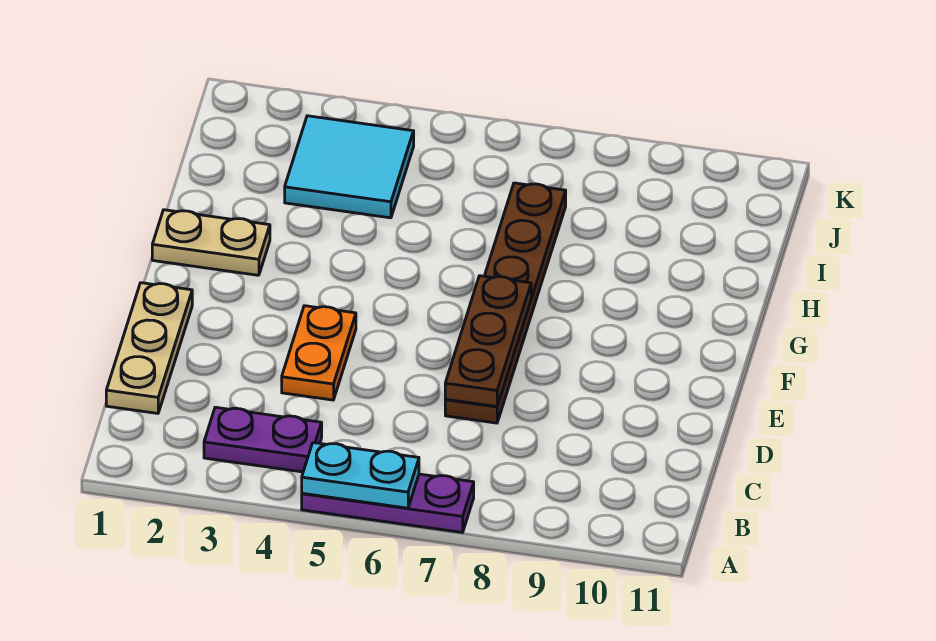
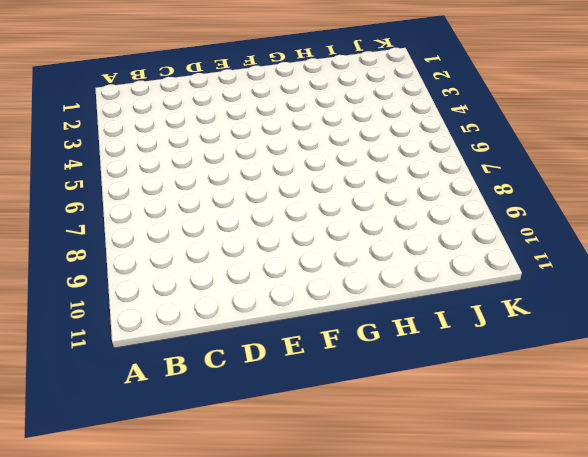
none -> purple plate A5:A7 level 1
none -> purple plate B3:B4 level 1

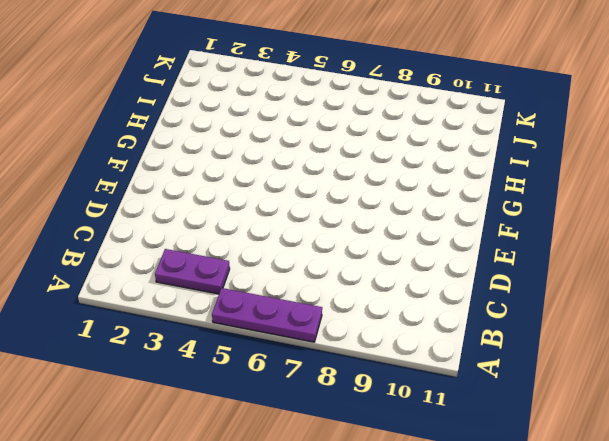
none -> tan plate C1:E1 level 1
none -> orange plate D4:E4 level 1

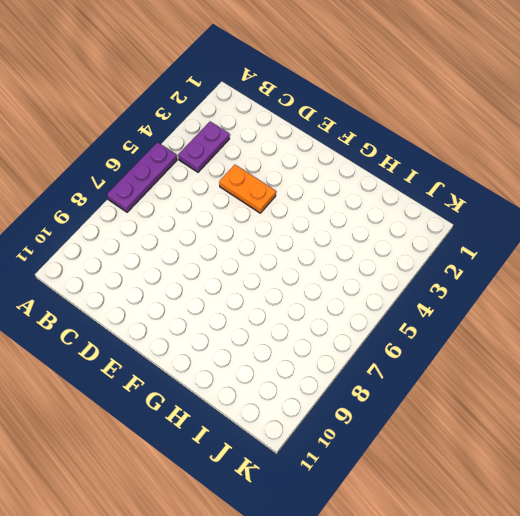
none -> tan plate C1:E1 level 1
none -> brown plate D7:I7 level 1

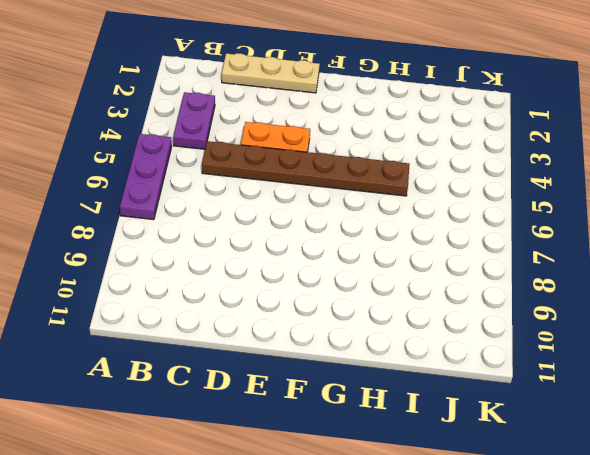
brown plate C5:H5 level 1 -> brown plate D7:I7 level 1
none -> tan plate G1:G2 level 1
none -> cyan tile I3:J4 level 1

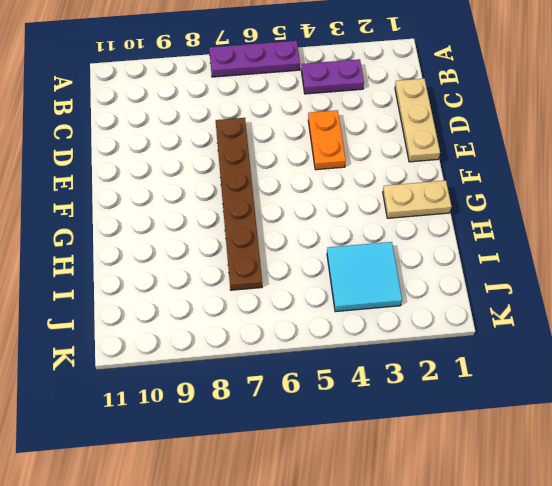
none -> cyan plate A5:A6 level 2
none -> brown plate D7:F7 level 2

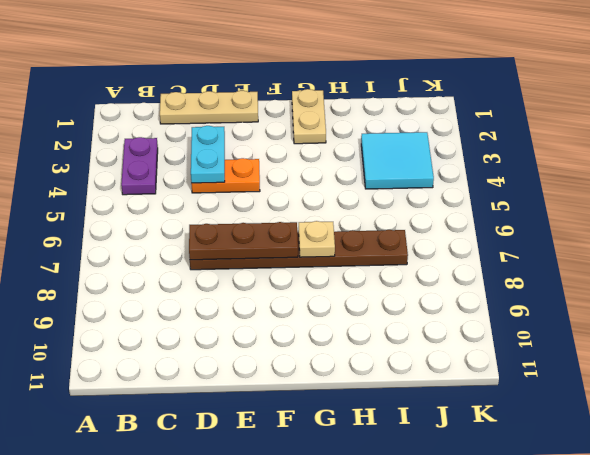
cyan plate D3:D4 level 2 -> cyan plate A5:A6 level 2
tan plate G7 level 2 -> none
none -> purple plate A5:A7 level 1

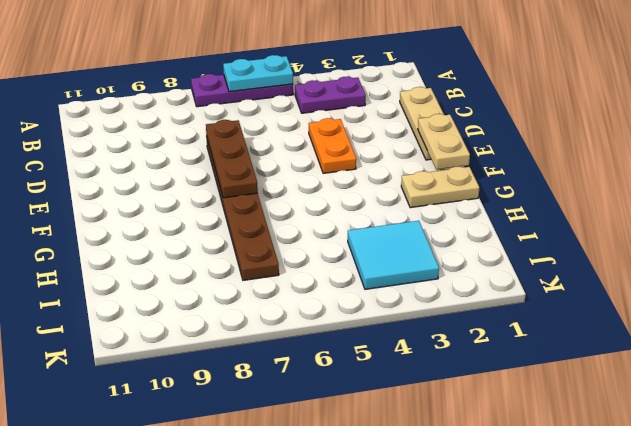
tan plate E1:F1 level 2 -> none

